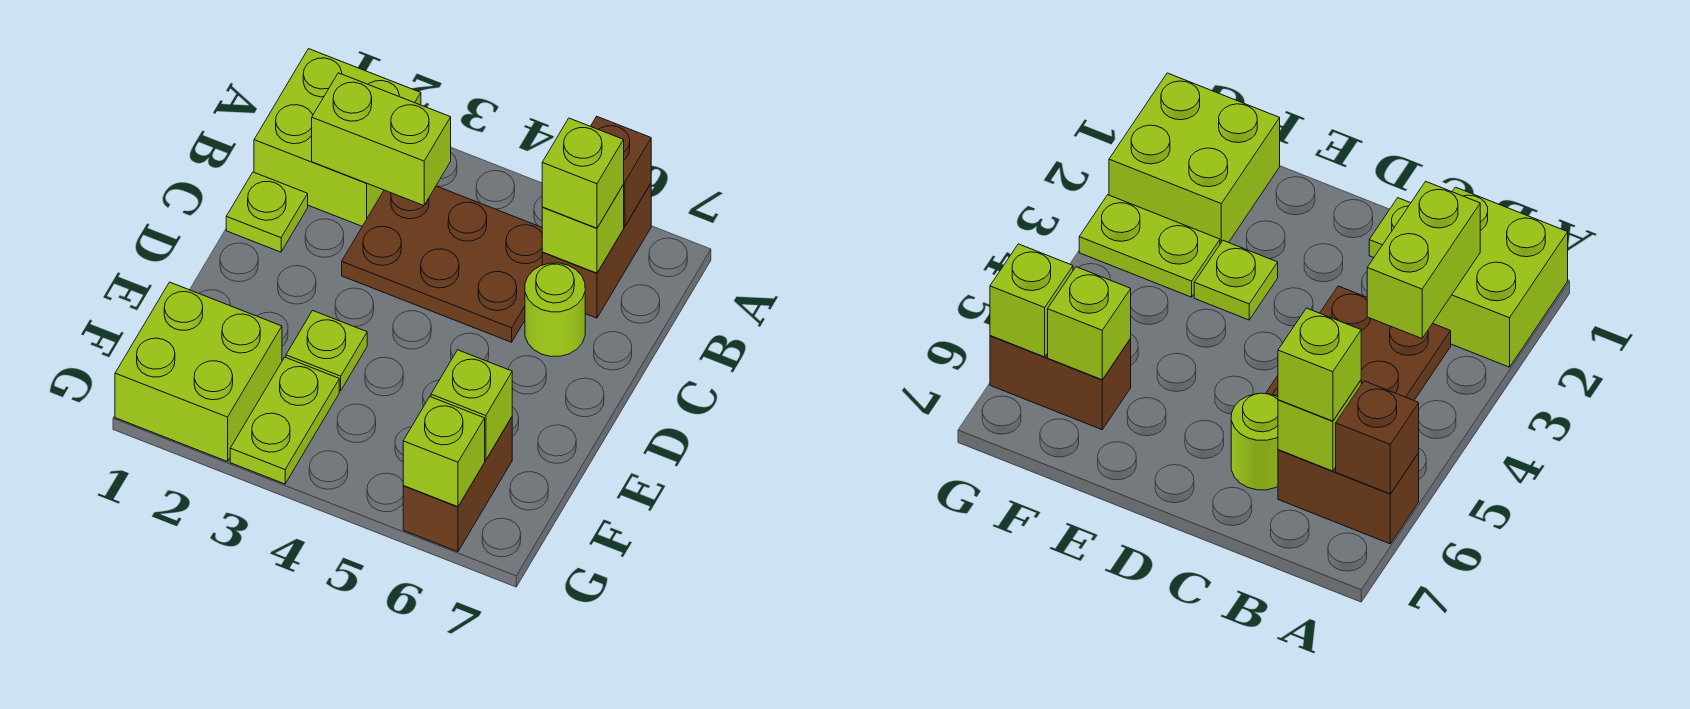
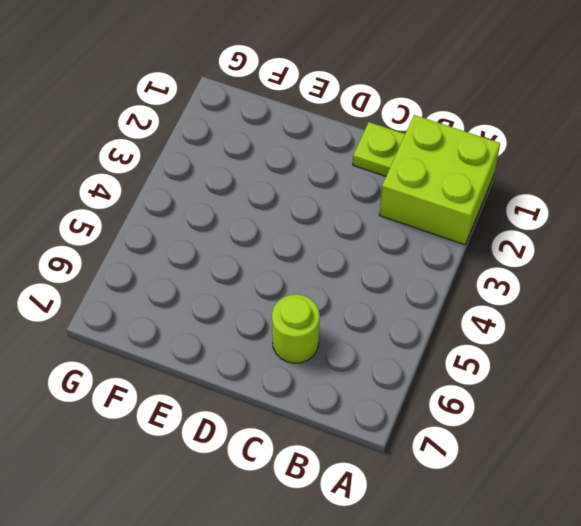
none -> brown brick A6:B6 level 1
none -> brown plate B3:C5 level 1
none -> lime plate E3 level 1

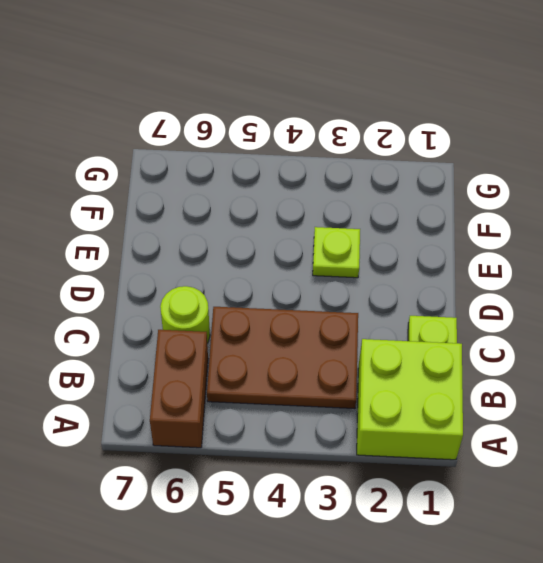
none -> lime brick F1:G2 level 1
none -> lime plate F3:G3 level 1
none -> brown brick F6:G6 level 1

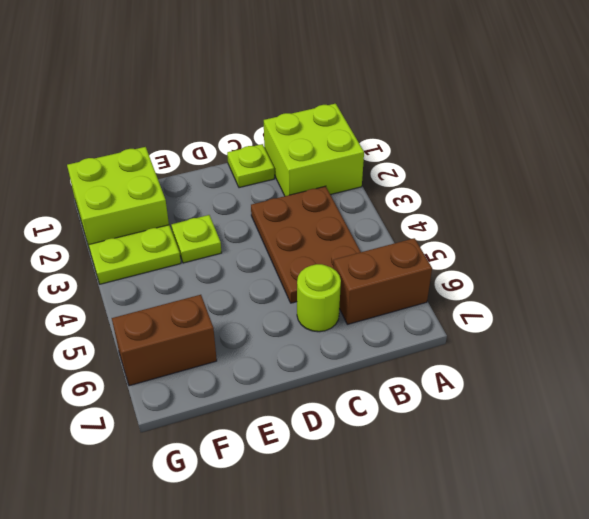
none -> brown brick A6 level 2
none -> lime brick B2:B3 level 2
none -> lime brick B6 level 2

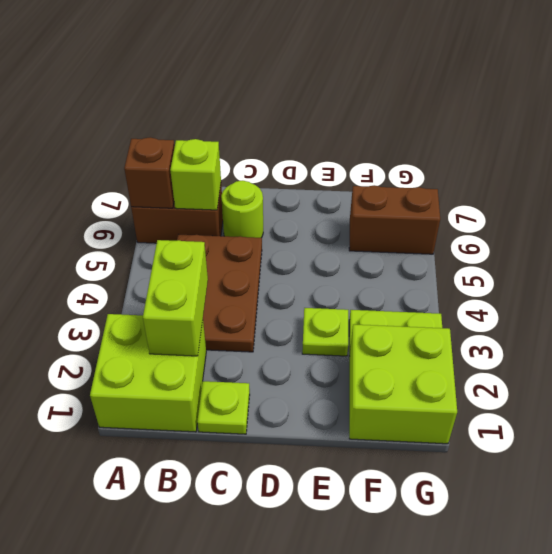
none -> lime brick F6 level 2
none -> lime brick G6 level 2
none -> lime brick B6 level 3

